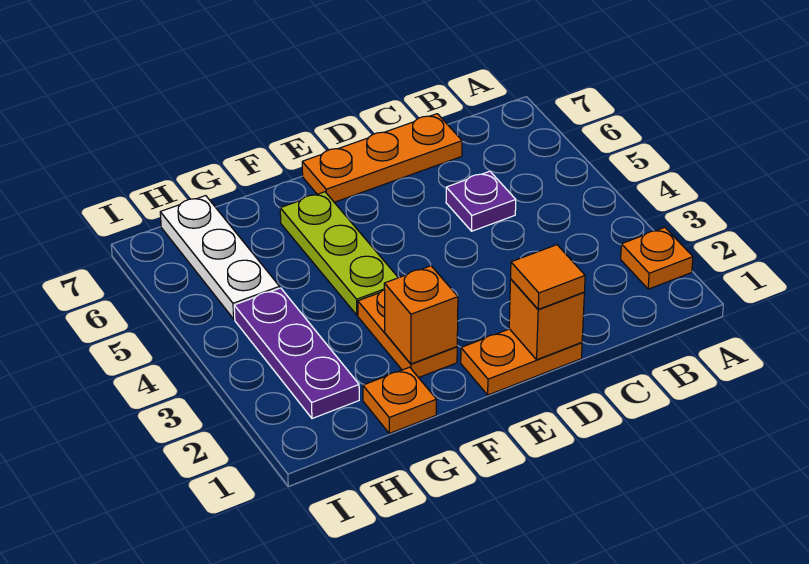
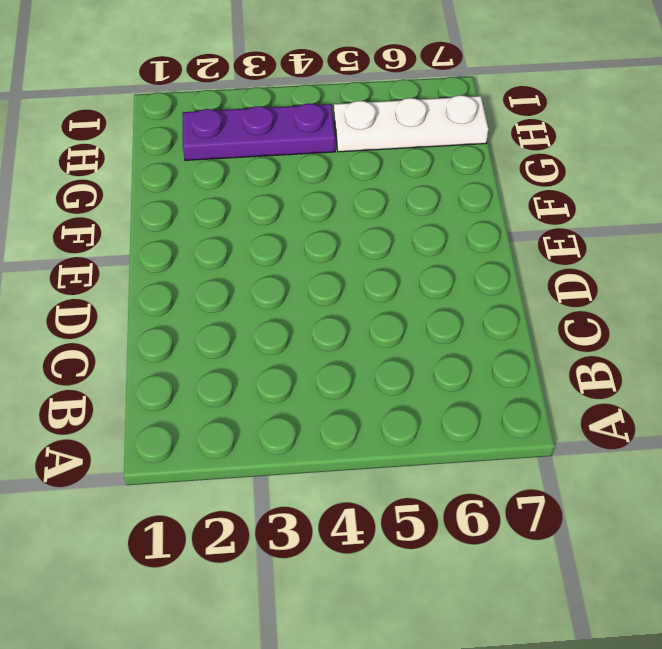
none -> orange plate A2 level 1
none -> purple plate C5 level 1
none -> orange plate C7:E7 level 1

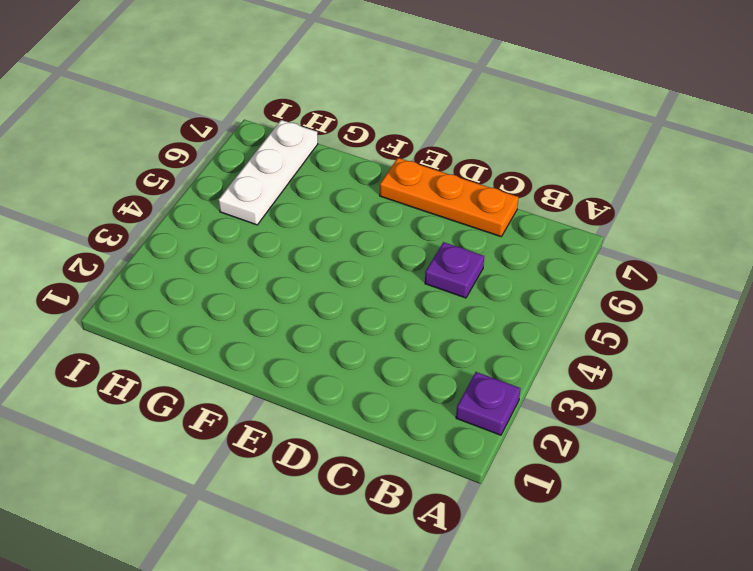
purple plate A2 level 1 -> orange plate A2 level 1
none -> orange plate D1:E1 level 1
none -> orange plate F2:F3 level 1
none -> lime plate F4:F6 level 1

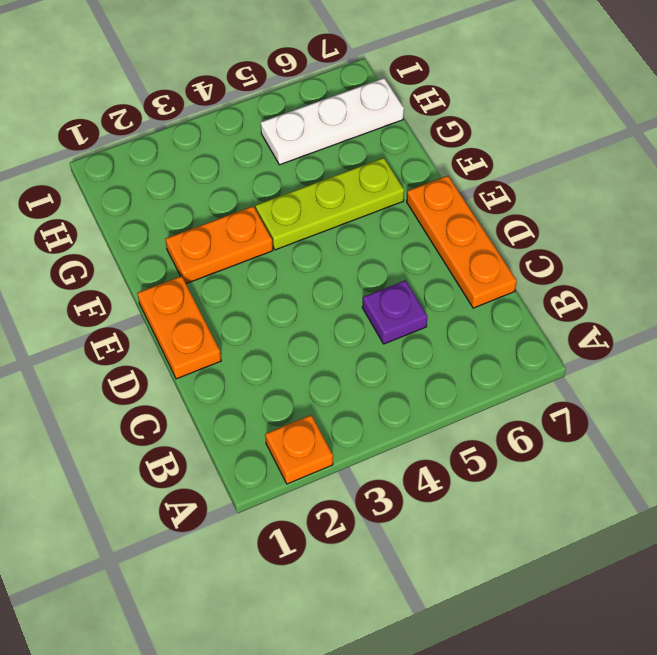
none -> orange plate G1 level 1
none -> purple plate H2:H4 level 1
none -> orange brick D1 level 2

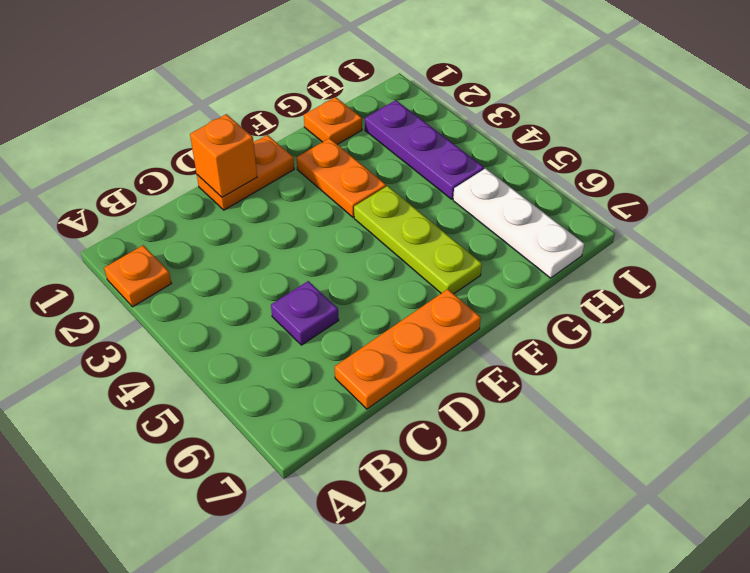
none -> orange brick F2 level 2
none -> orange tile D1 level 3

